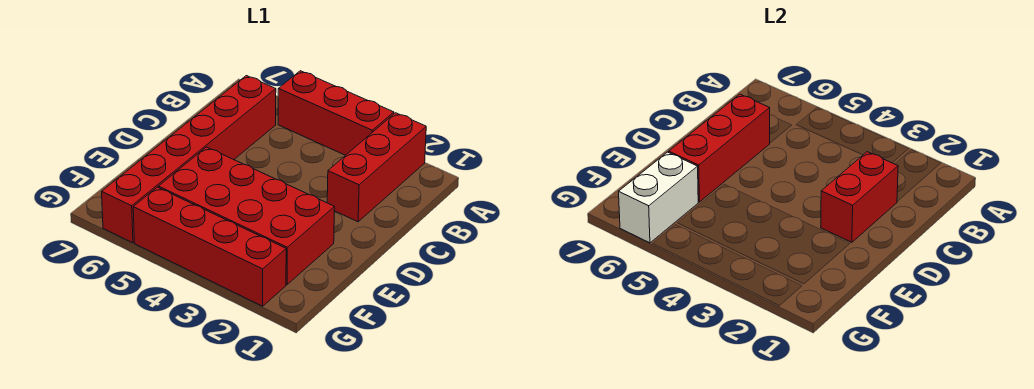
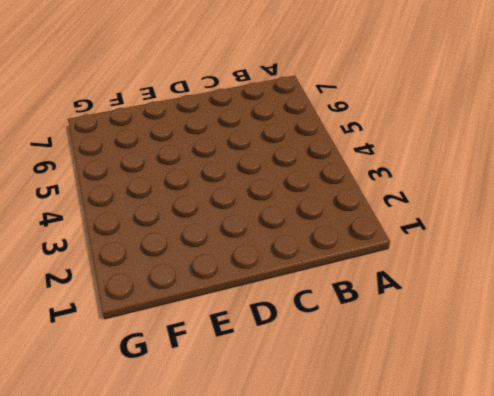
none -> red brick A2:C2 level 1
none -> red brick A3:A5 level 1

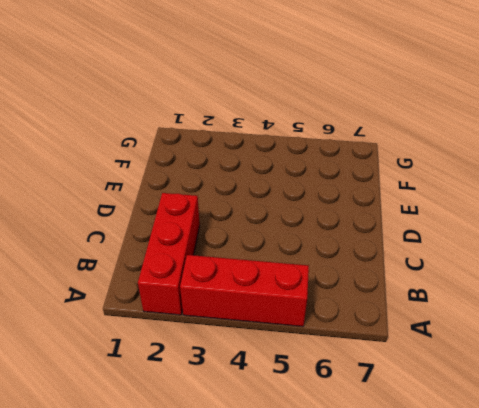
none -> red brick B6:G6 level 1
none -> red brick E2:F5 level 1

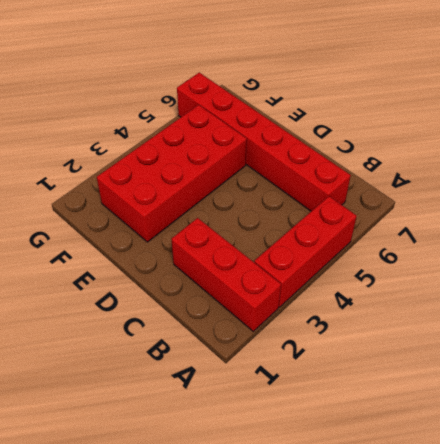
none -> red brick G2:G5 level 1
none -> red brick C2:D2 level 2

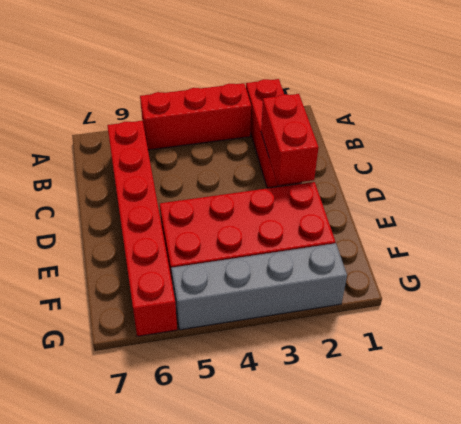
grey brick G2:G5 level 1 -> red brick G2:G5 level 1
none -> red brick C6:E6 level 2
none -> white brick F6:G6 level 2

